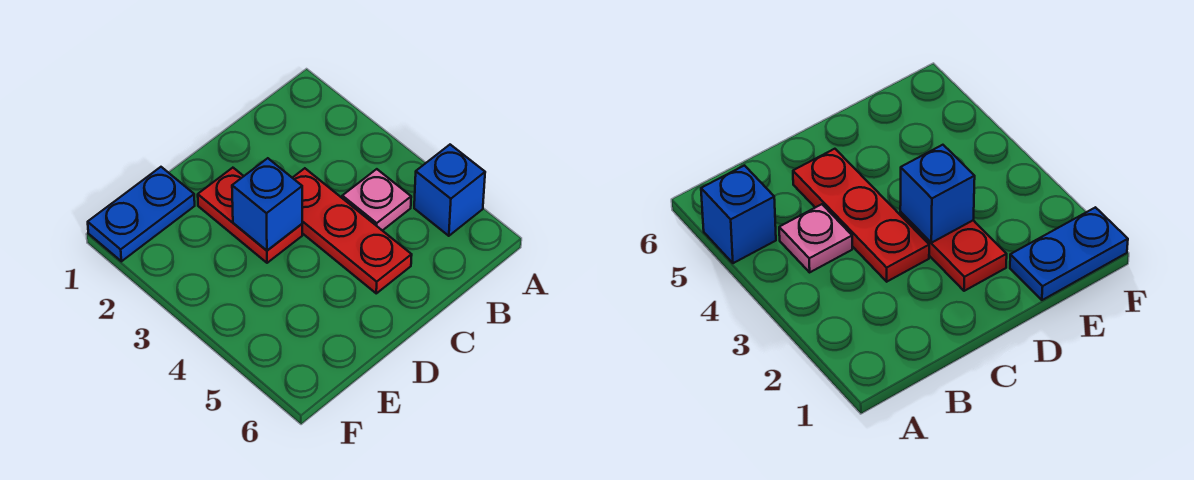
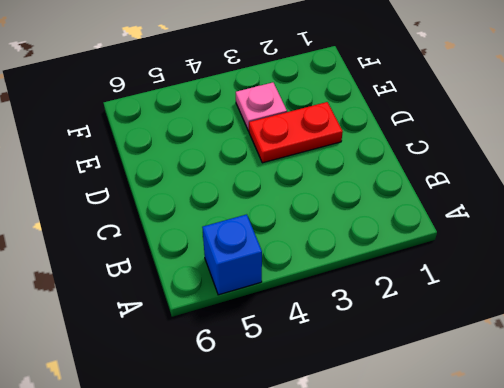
pink plate E3 level 1 -> pink plate B4 level 1
none -> red plate C3:C5 level 1
none -> blue plate E1:F1 level 1

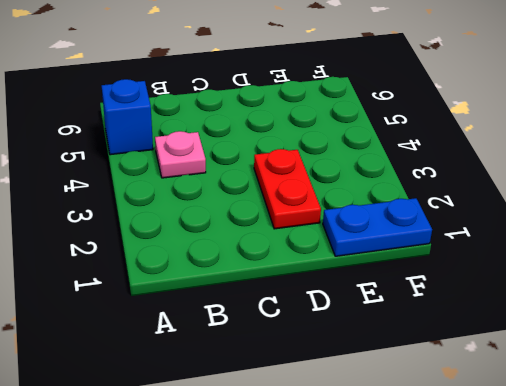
none -> red plate C3:C5 level 1
none -> blue brick D3 level 2

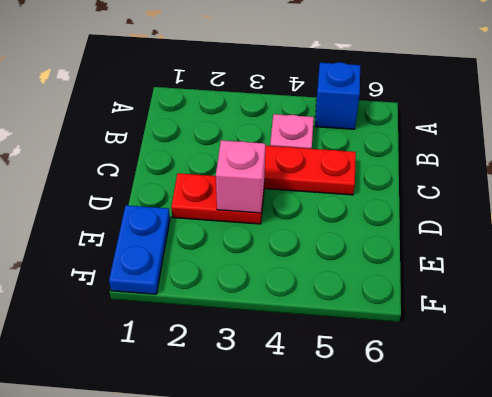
pink brick D3 level 2 -> blue brick D3 level 2

